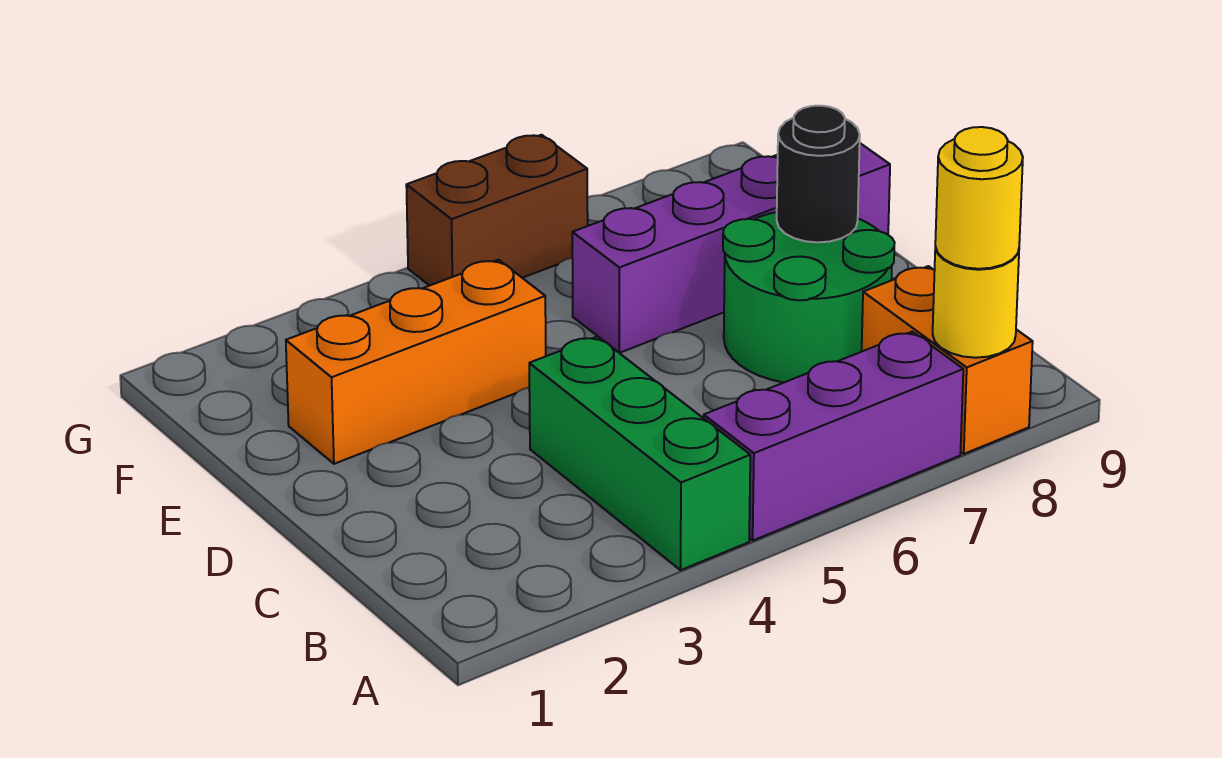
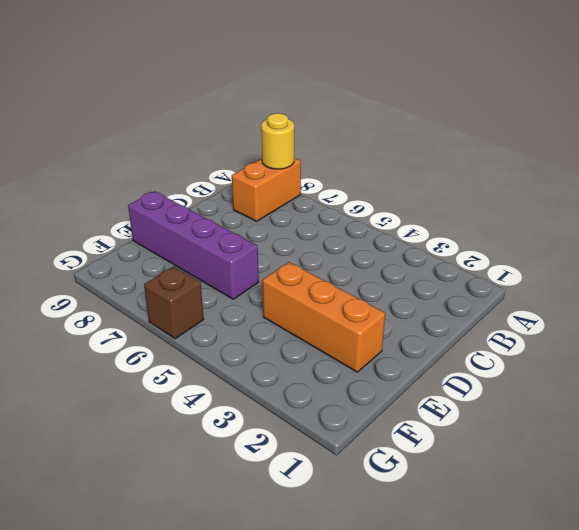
brown brick G6 level 1 -> brown brick G5:G6 level 1
none -> green brick A4:C4 level 1
none -> purple brick A5:A7 level 1

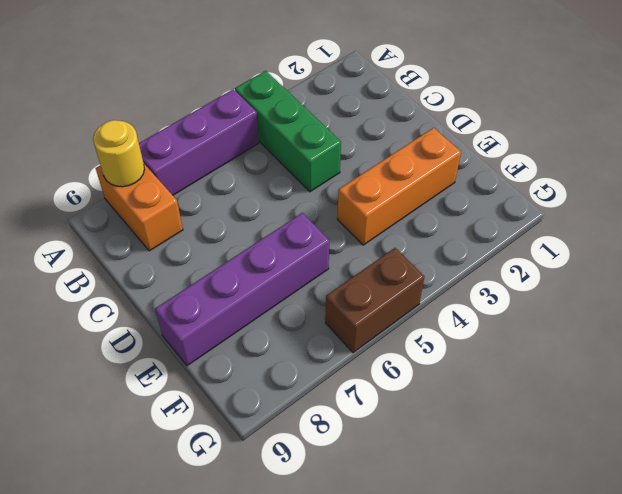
none -> green round brick C7:D8 level 1
none -> black round brick D8 level 2

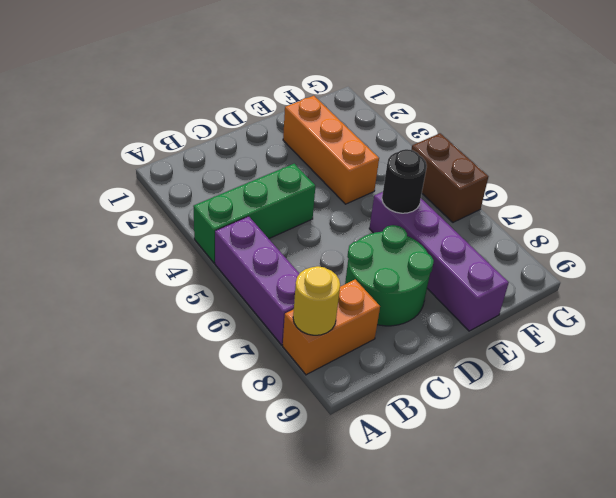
black round brick E6 level 2 -> black round brick D8 level 2
none -> yellow round brick A8 level 3

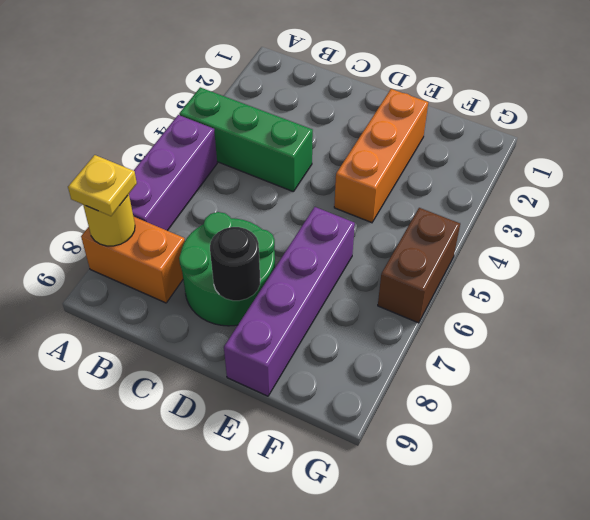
yellow plate A8 level 3 -> yellow round brick A8 level 3

